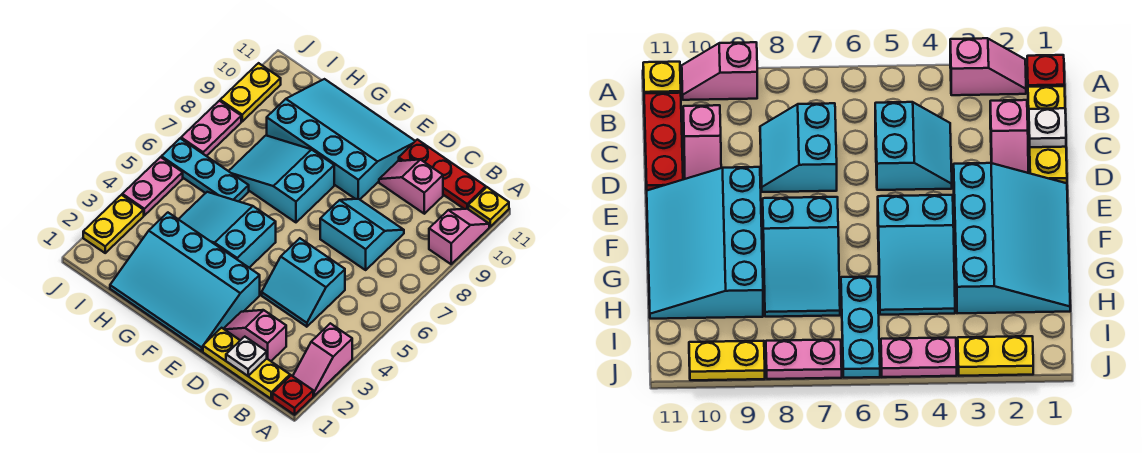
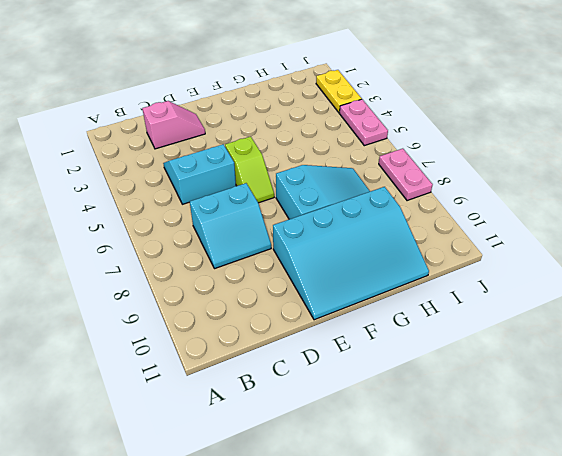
lime slope E5:E6 level 1 top 5 -> none
none -> red plate A1 level 1
none -> pink slope A2:A3 level 1 top 3
none -> pink slope A9:A10 level 1 top 9

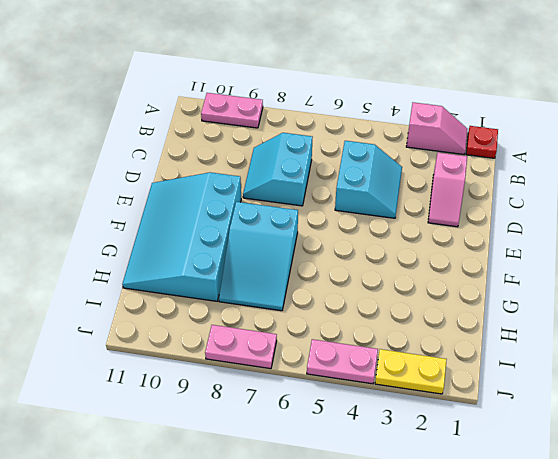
pink plate A9:A10 level 1 -> pink slope A9:A10 level 1 top 9
none -> yellow plate A11 level 1
none -> yellow plate B1:D1 level 1
none -> red plate B11:D11 level 1

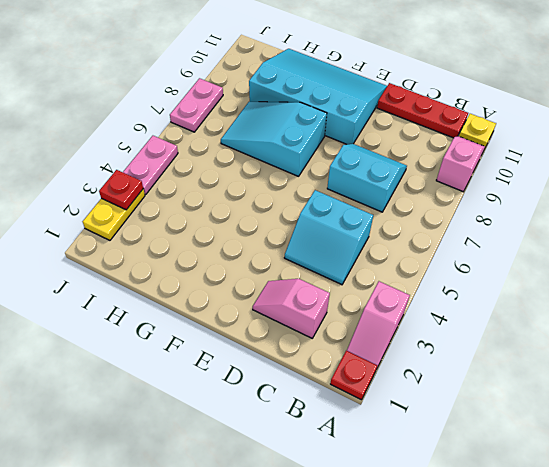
red plate J3 level 2 -> none
none -> yellow plate B1:D1 level 1
none -> pink slope C10:D10 level 1 top C
none -> cyan slope E1:H3 level 1 top 3

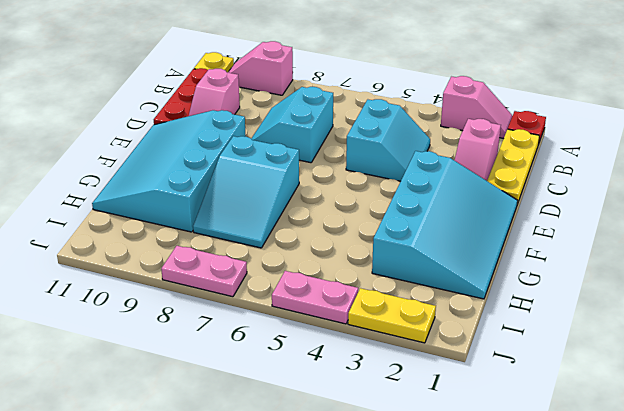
none -> cyan slope F4:H5 level 1 top F
none -> cyan plate H6:J6 level 1
none -> yellow plate J9:J10 level 1

